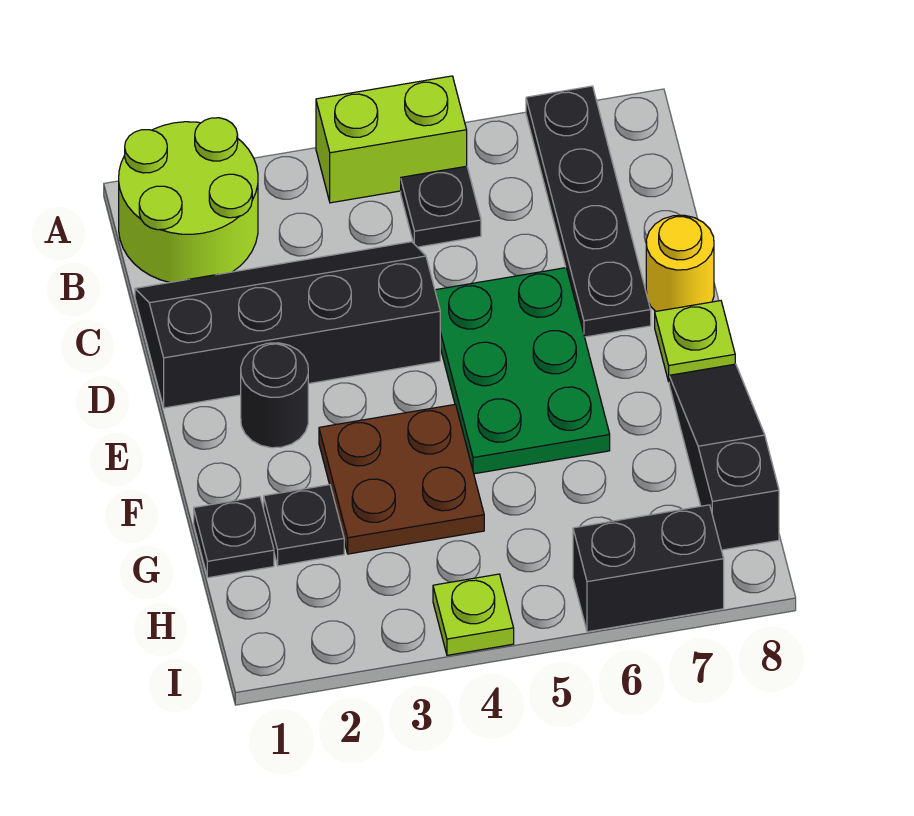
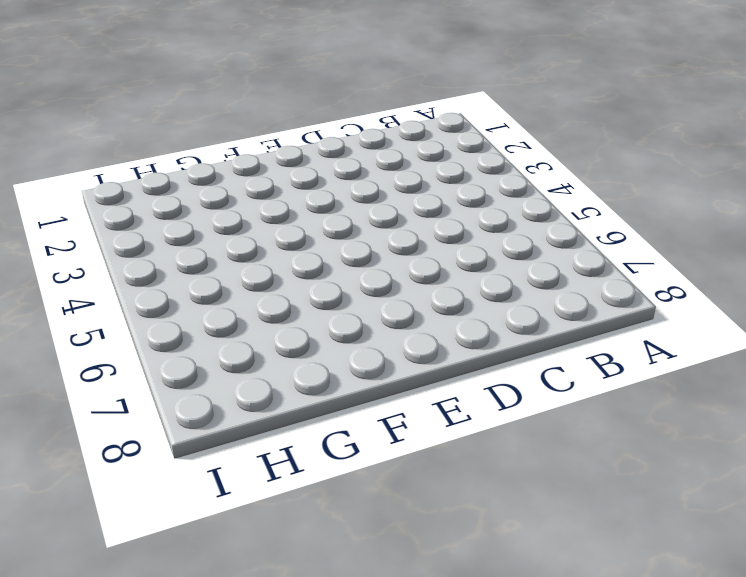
none -> lime round brick A1:B2 level 1
none -> lime brick A4:A5 level 1
none -> black plate A7:D7 level 1

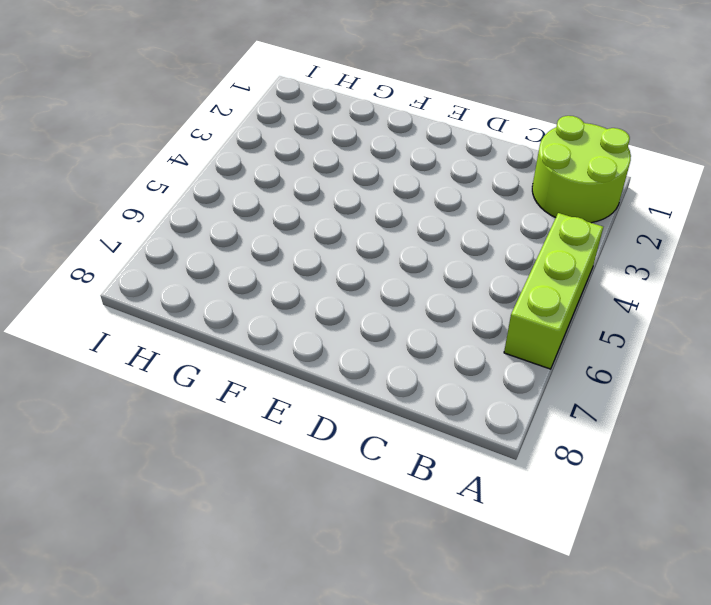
lime brick A4:A6 level 1 -> lime brick A4:A5 level 1
none -> black plate A7:D7 level 1
none -> black plate B5 level 1
none -> black slope C1:D4 level 1 top D

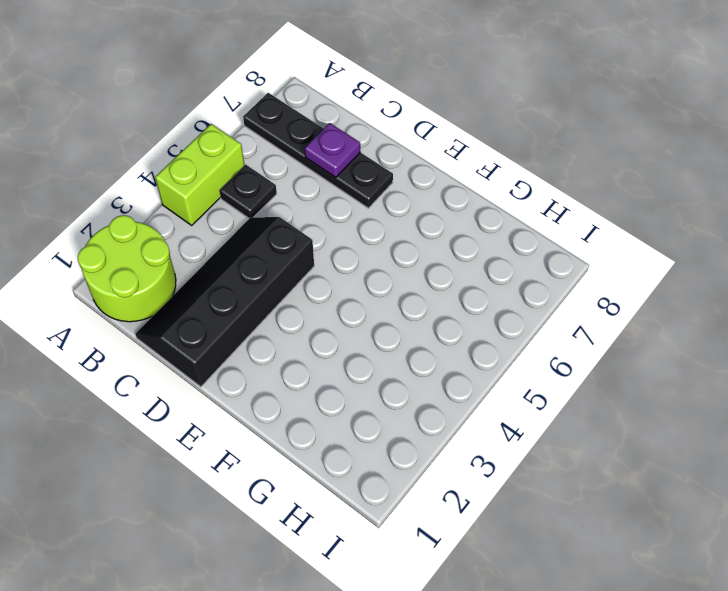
purple plate C7 level 2 -> none
none -> green plate D5:F6 level 1
none -> yellow round brick D8 level 1
none -> black round brick E2 level 1

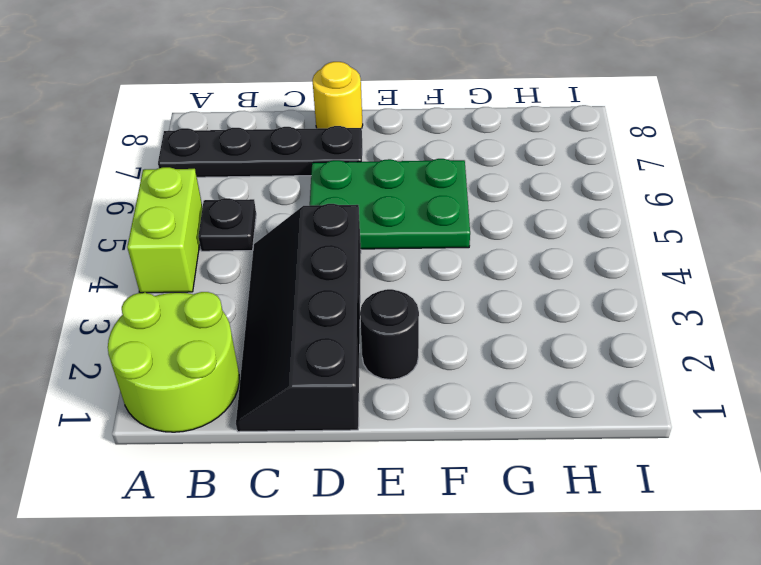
none -> lime plate E8 level 1
none -> brown plate F3:G4 level 1
none -> black slope F8:H8 level 1 top H

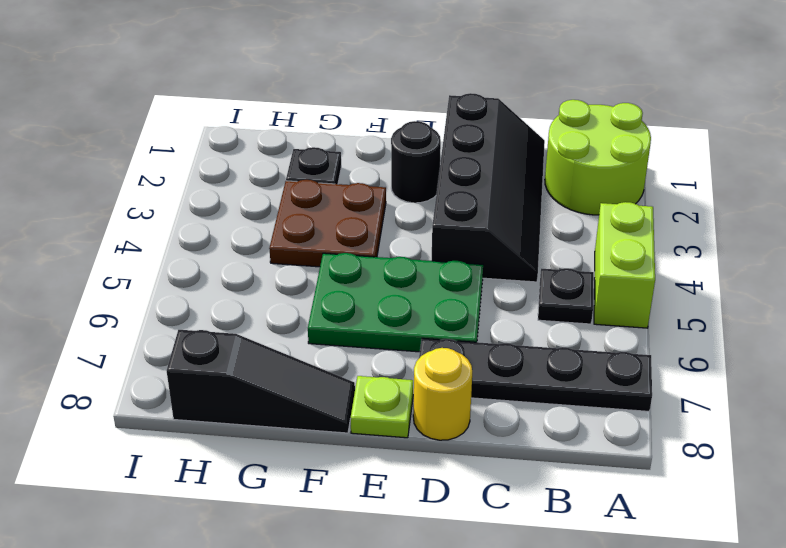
none -> black plate G1 level 1
none -> lime plate I4 level 1
none -> black brick I6:I7 level 1

